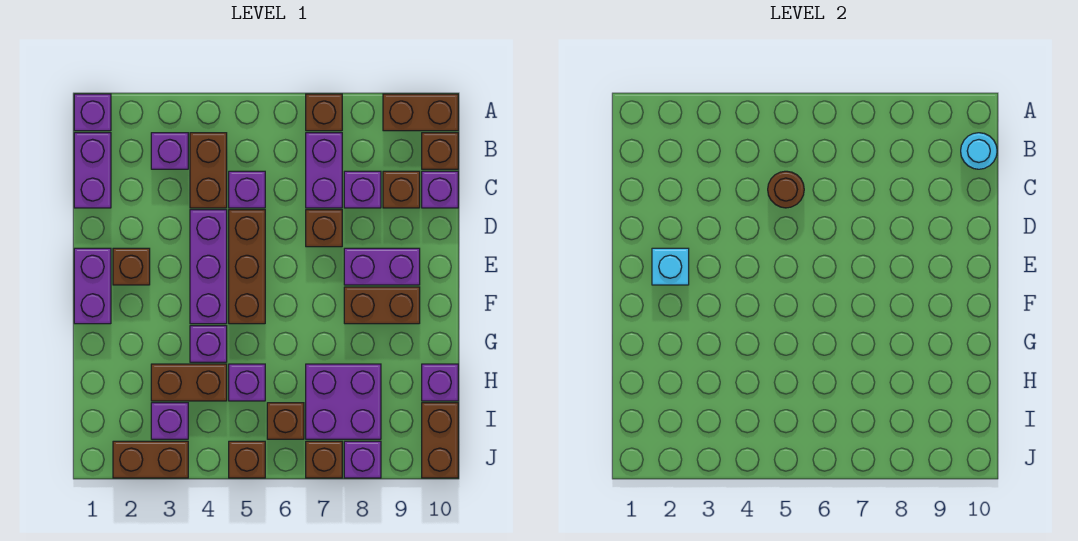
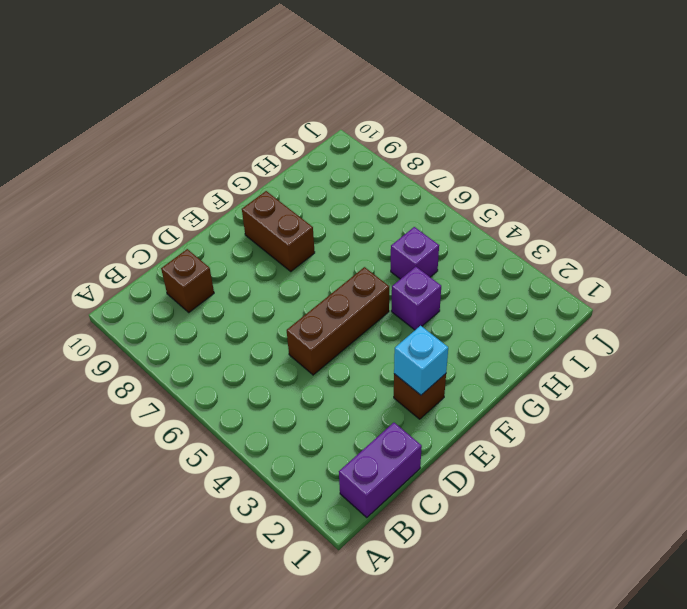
none -> purple brick A1 level 1
none -> brown brick A7 level 1
none -> brown brick A9:A10 level 1
none -> purple brick B3 level 1

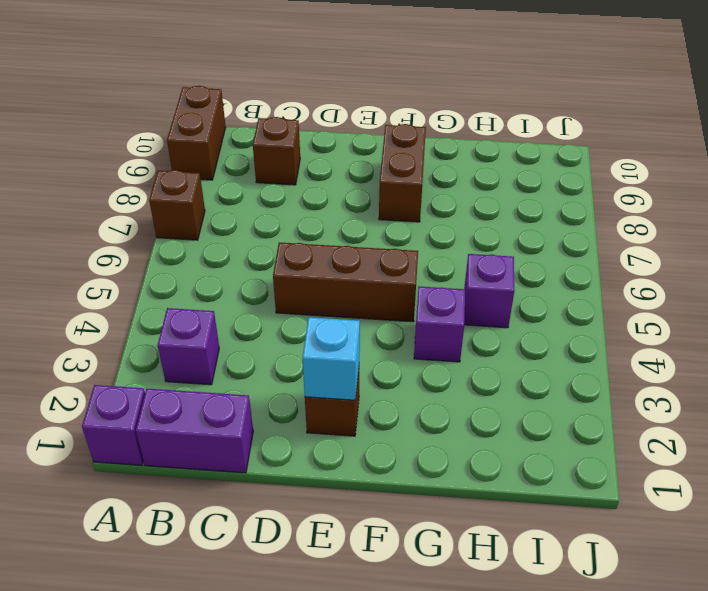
none -> brown brick B4:C4 level 1
none -> purple brick B7:C7 level 1
none -> brown brick B10 level 1
none -> purple brick C5 level 1

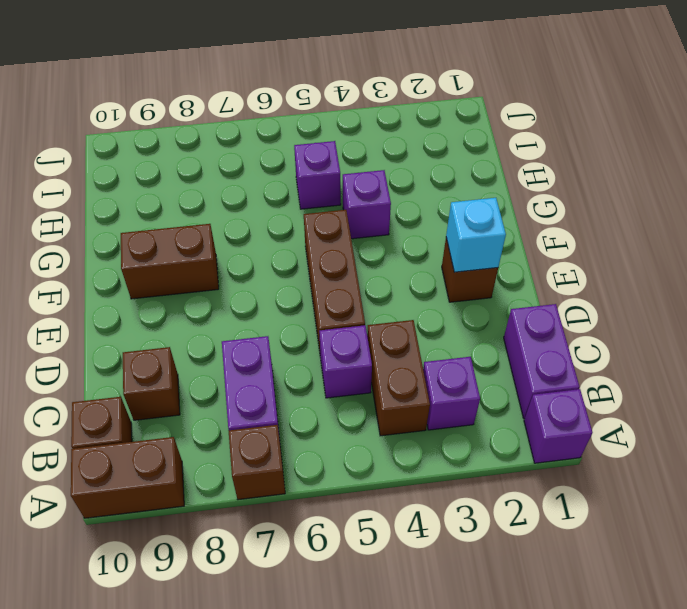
none -> purple brick C8 level 1
none -> purple brick C10 level 1
none -> purple brick D4:F4 level 1
none -> brown brick D7 level 1

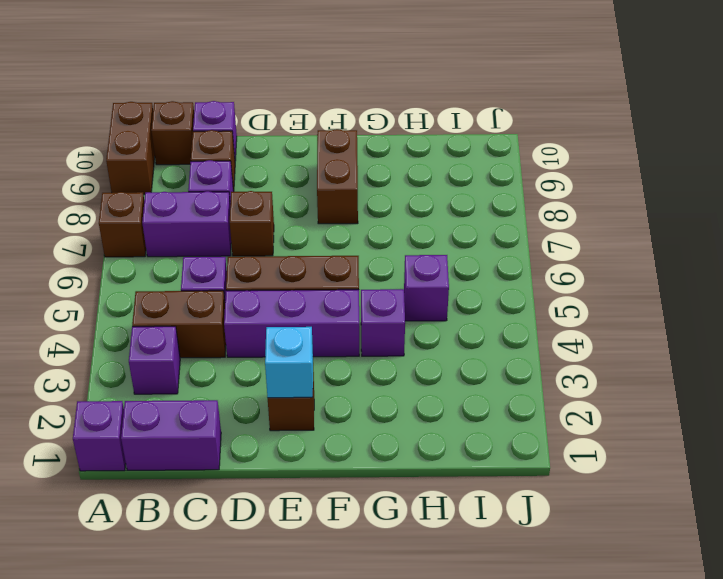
none -> purple brick E1:F1 level 1
none -> purple brick E8:E9 level 1
none -> brown brick H3:H4 level 1
none -> purple brick H7:I8 level 1

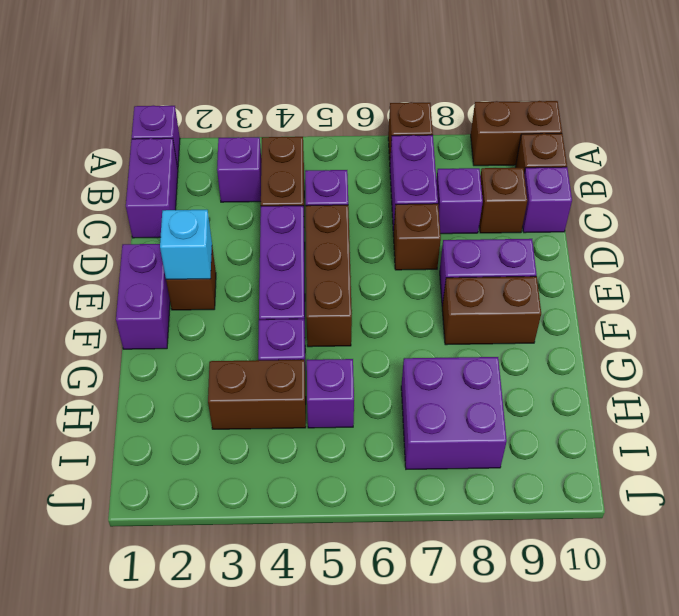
none -> purple brick H10 level 1
none -> purple brick I3 level 1
none -> brown brick I6 level 1
none -> brown brick I10:J10 level 1

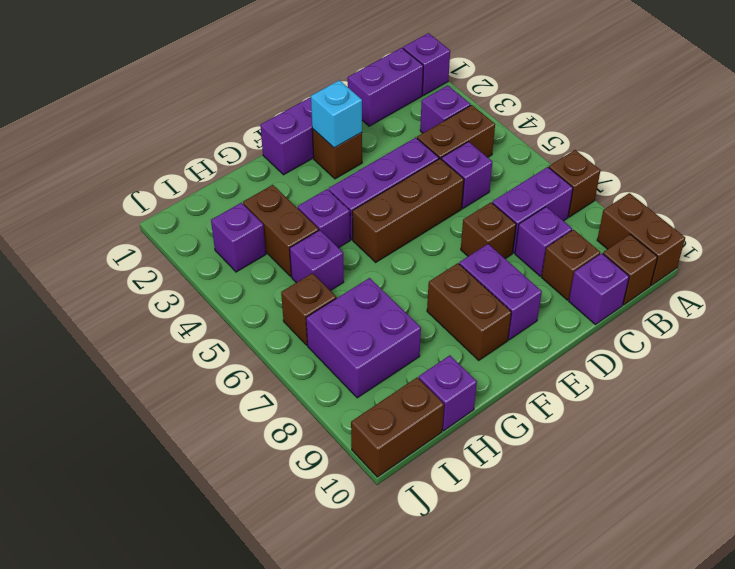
none -> brown brick J2:J3 level 1
none -> brown brick J5 level 1
none -> brown brick J7 level 1
none -> purple brick J8 level 1

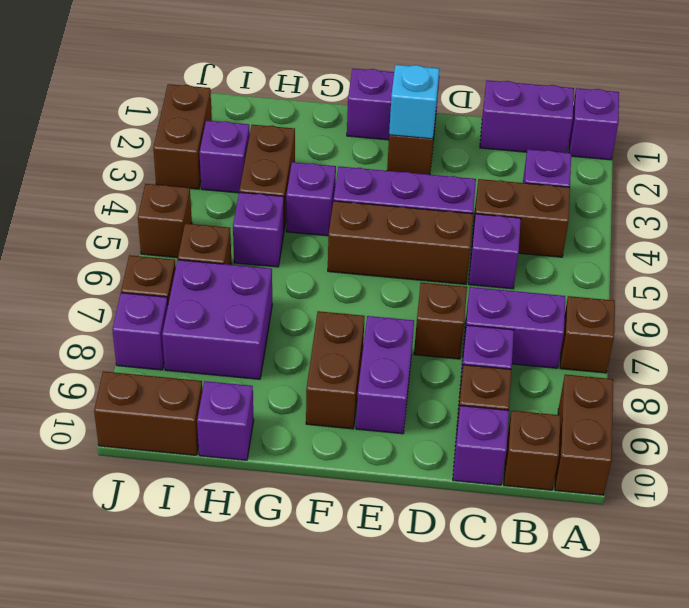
none -> cyan round brick B10 level 2
none -> brown round brick C5 level 2

